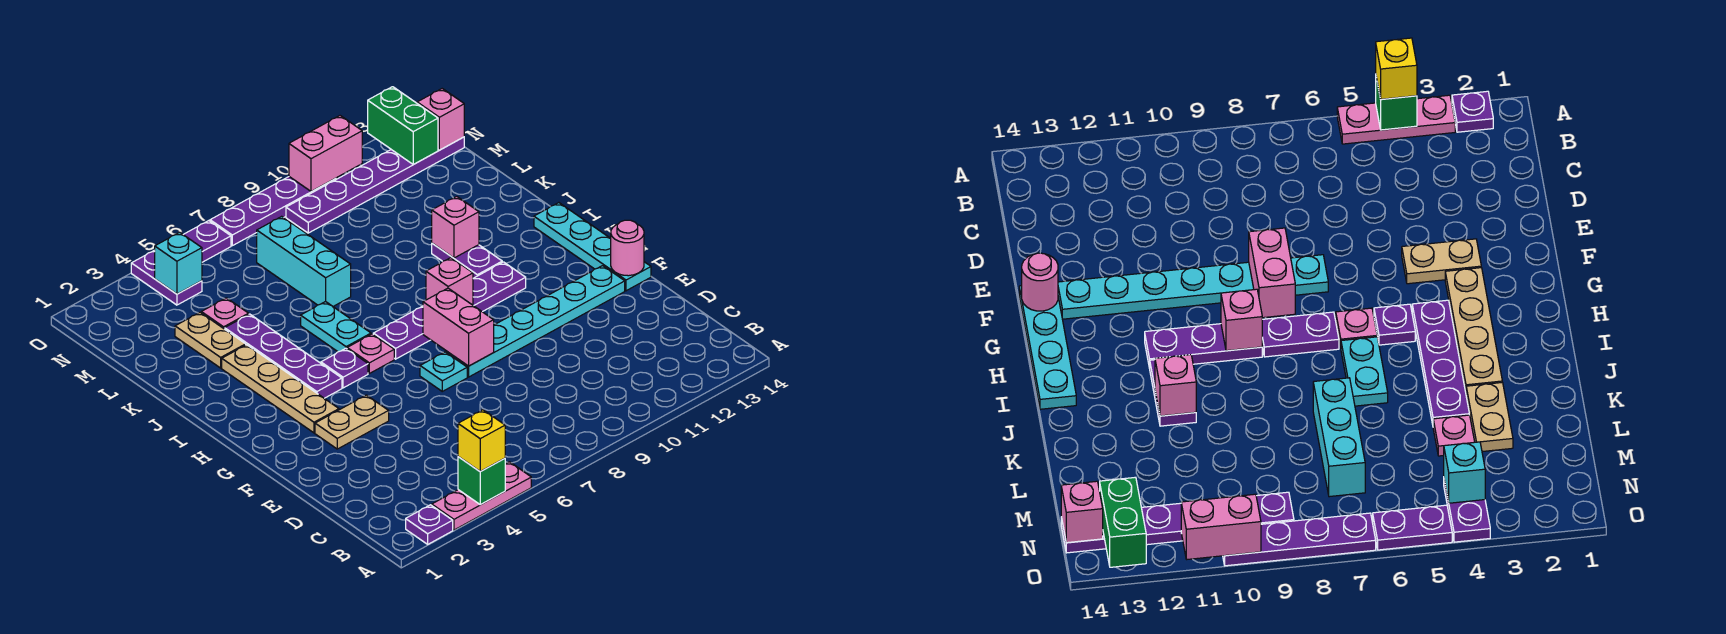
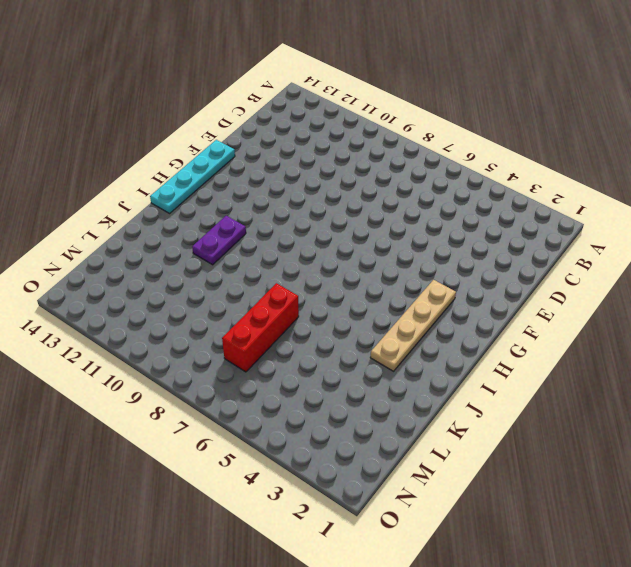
red brick K7:M7 level 1 -> cyan brick K7:M7 level 1
none -> purple plate A2 level 1
none -> pink plate A3:A5 level 1
none -> tan plate F3:F4 level 1
none -> cyan plate F7 level 1

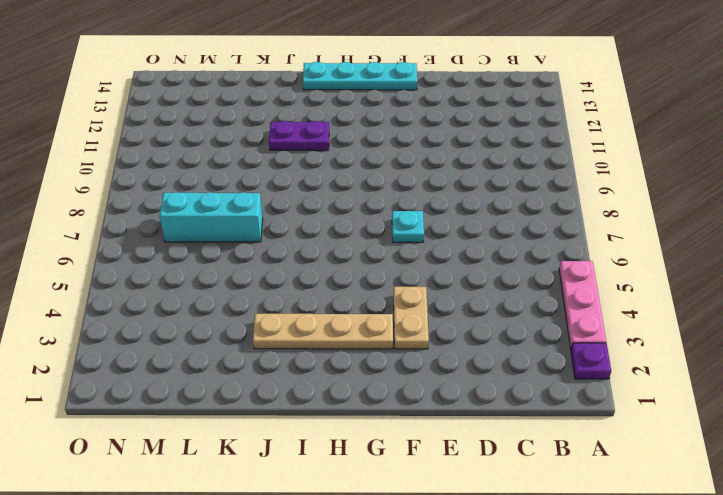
none -> cyan plate F8:F13 level 1
none -> purple plate H4:K4 level 1
none -> purple plate H5 level 1
none -> pink plate H6 level 1

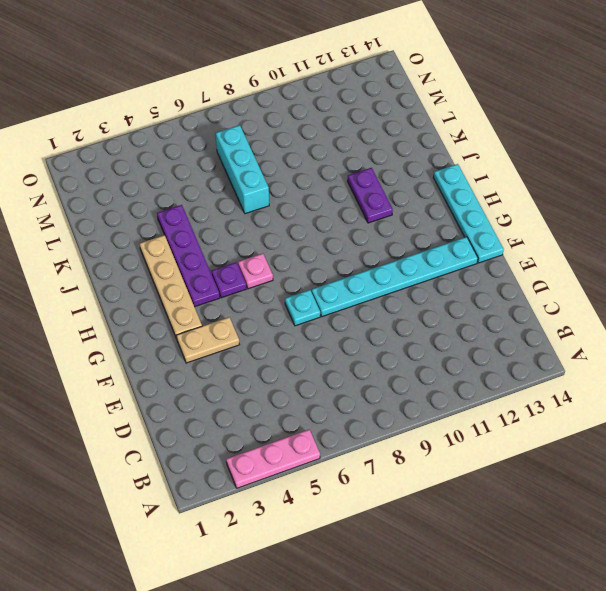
none -> purple plate A2 level 1
none -> purple plate H7:H8 level 1
none -> purple plate H9:H11 level 1
none -> cyan plate I6:J6 level 1

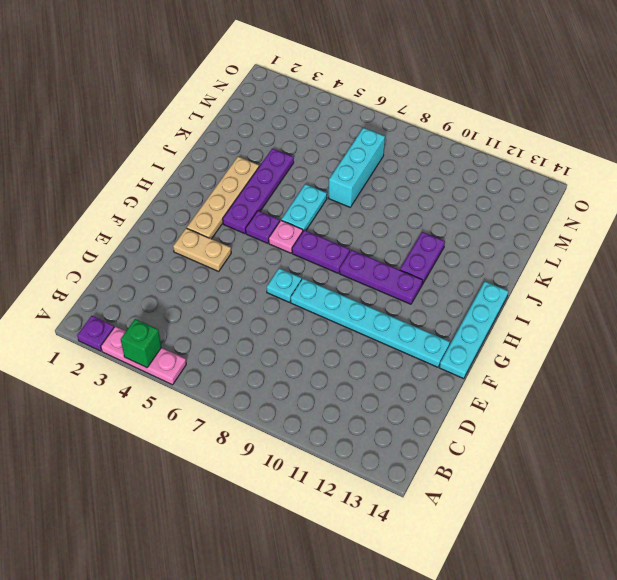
none -> tan plate K3:L3 level 1
none -> pink plate L4 level 1
none -> purple plate N4:O4 level 1
none -> purple plate N9:N14 level 1

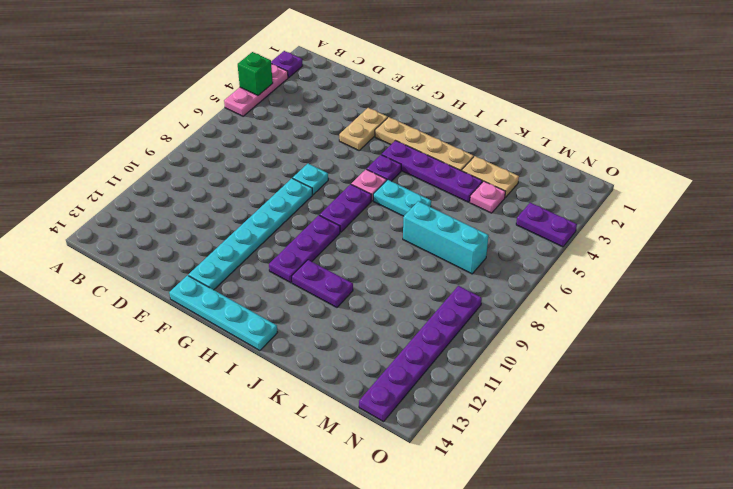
none -> purple plate O5:O6 level 1
none -> purple plate O7:O10 level 1
none -> pink brick F8:G8 level 2
none -> pink round brick F14 level 2

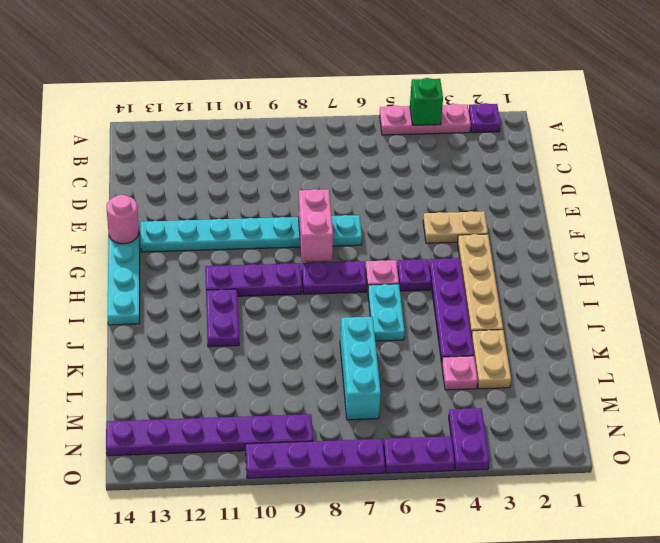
none -> pink brick H9 level 2
none -> pink brick J11 level 2
none -> cyan brick N4 level 2
none -> green brick N13:O13 level 2

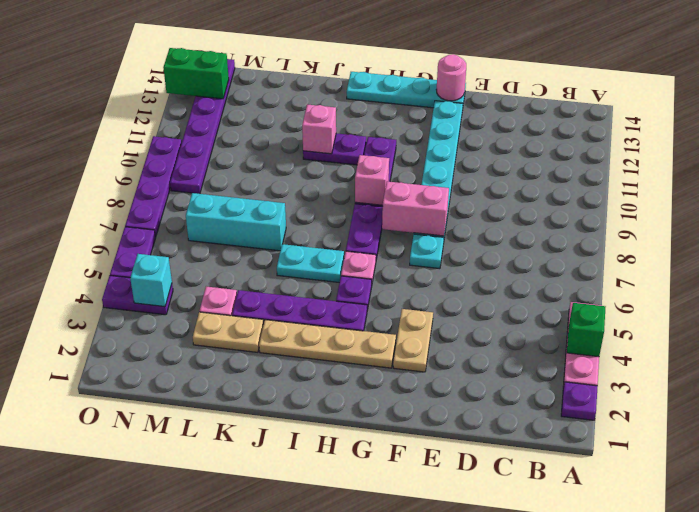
none -> pink brick N14 level 2
none -> pink brick O10:O11 level 2
none -> yellow brick A4 level 3

